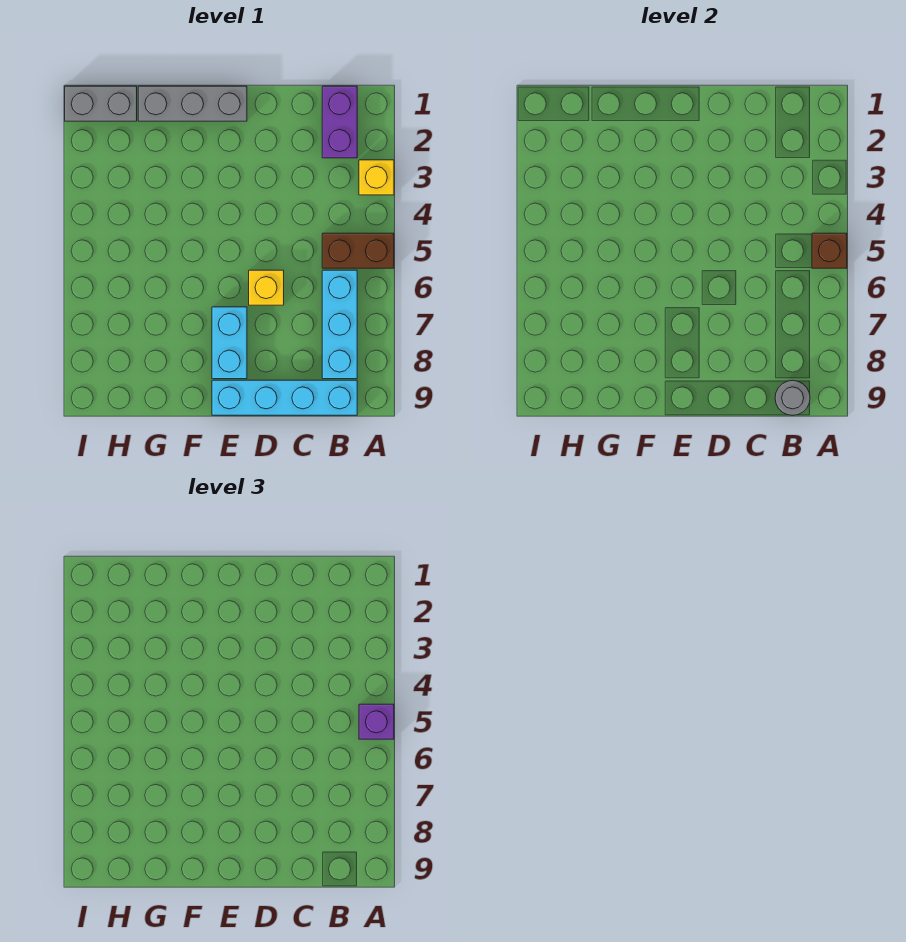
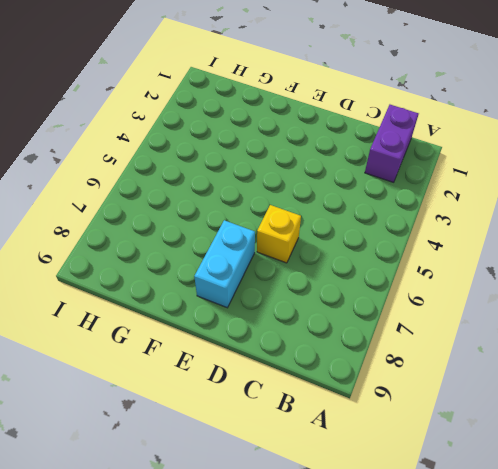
none -> yellow brick A3 level 1
none -> brown brick A5:B5 level 1
none -> cyan brick B6:B8 level 1

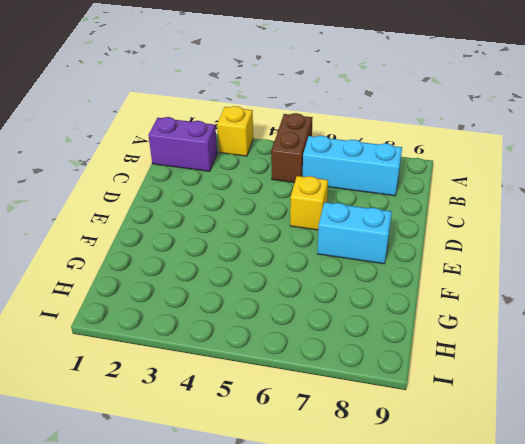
none -> cyan brick B9:E9 level 1
none -> grey brick E1:G1 level 1
none -> grey brick H1:I1 level 1

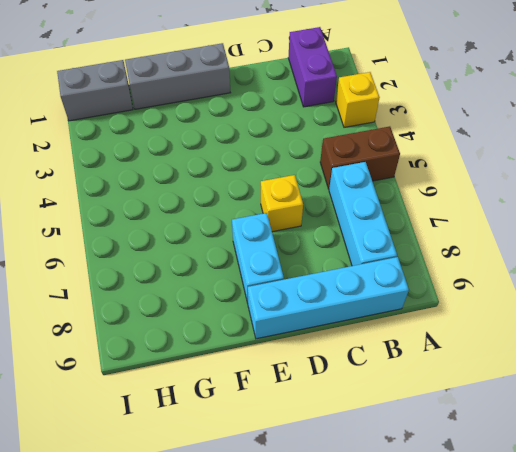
none -> brown brick A5 level 2
none -> grey round brick B9 level 2
none -> purple brick A5 level 3

